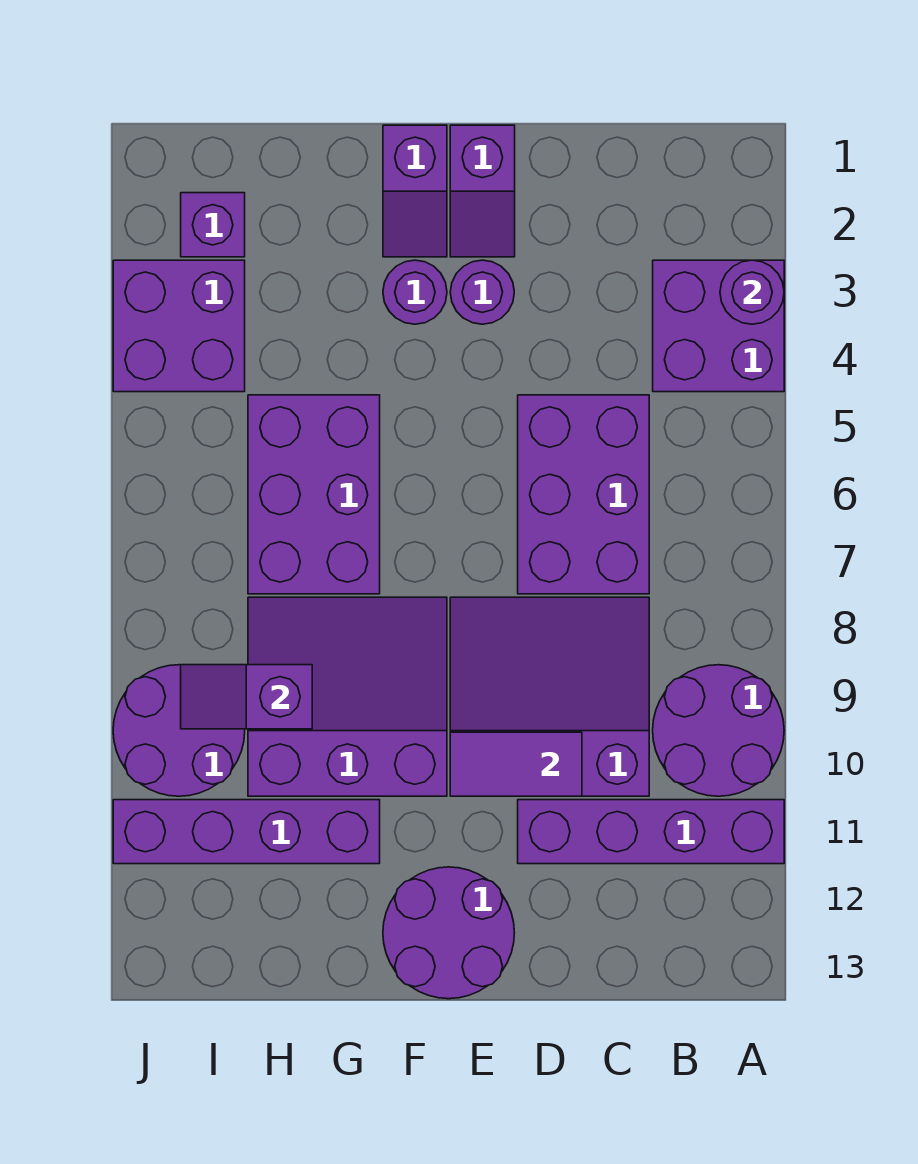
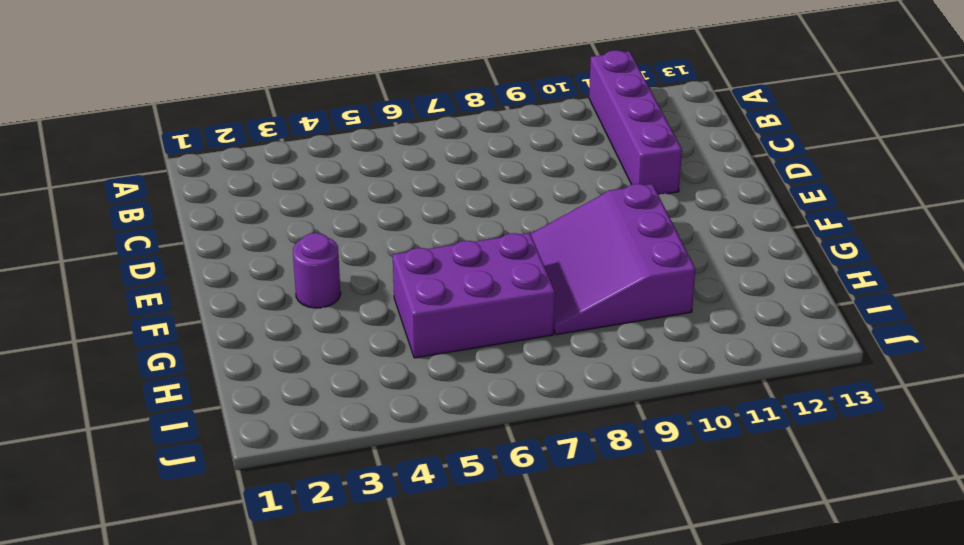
none -> purple brick A3:B4 level 1
none -> purple round brick A9:B10 level 1
none -> purple brick C5:D7 level 1

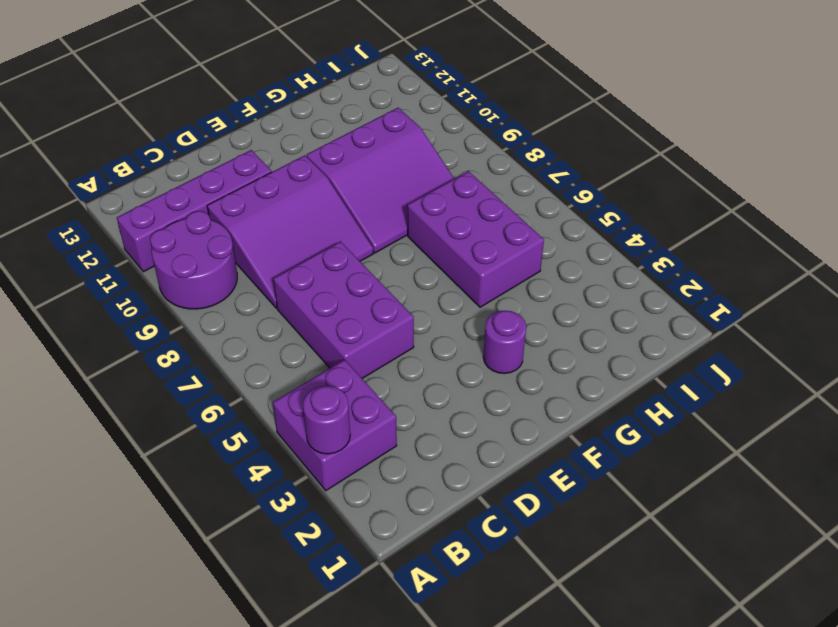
none -> purple slope E1:E2 level 1 top 1
none -> purple round brick E3 level 1
none -> purple round brick E12:F13 level 1

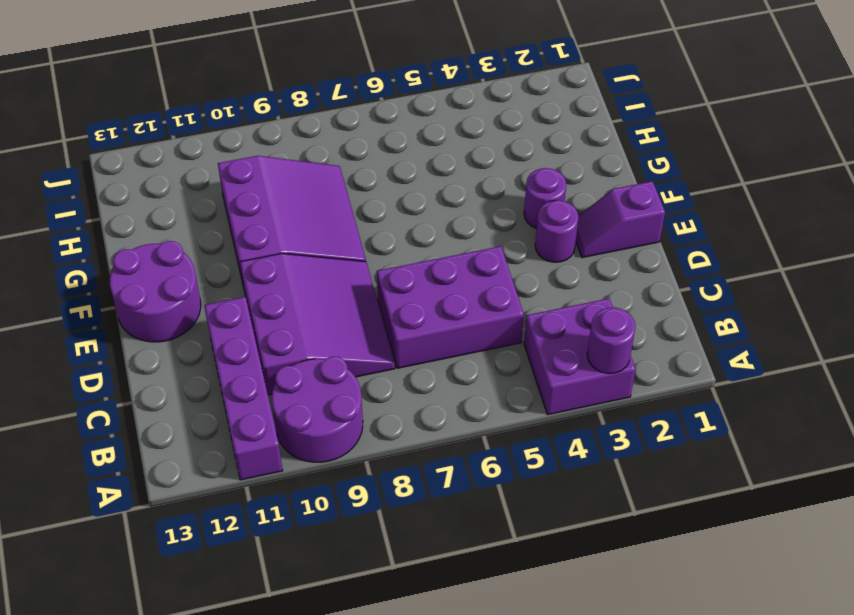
none -> purple slope F1:F2 level 1 top 1
none -> purple brick G5:H7 level 1
none -> purple brick G11:J11 level 1

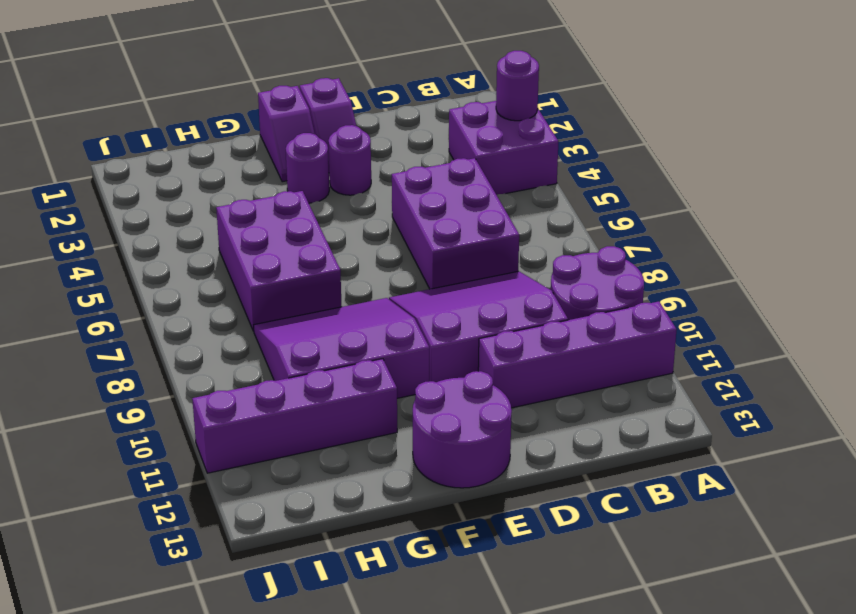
none -> purple brick I2 level 1
none -> purple brick I3:J4 level 1
none -> purple round brick I9:J10 level 1

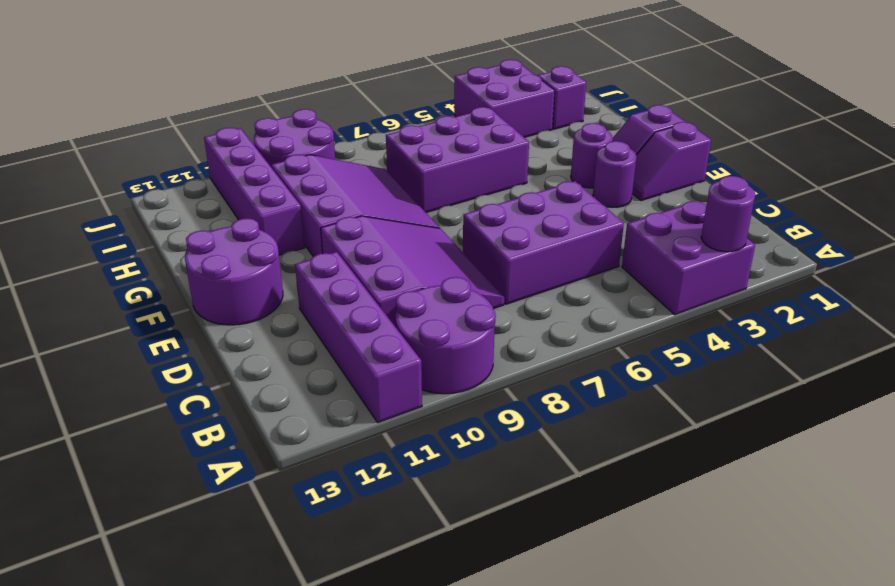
none -> purple tile D10:E10 level 2
none -> purple slope H9:I9 level 2 top H

